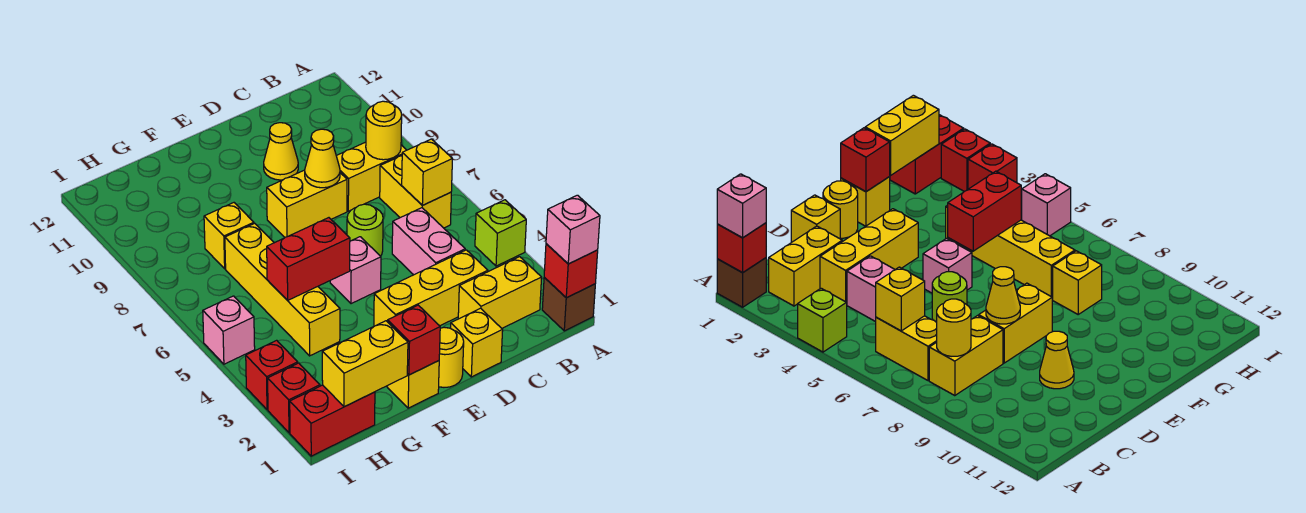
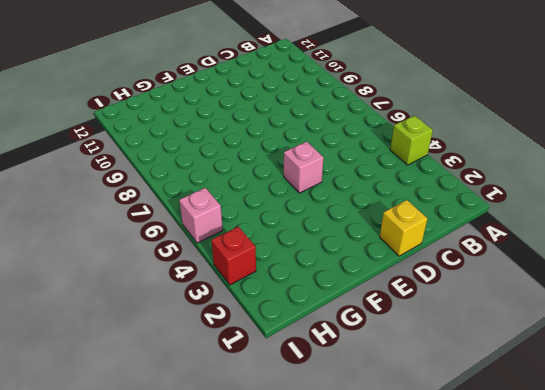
none -> brown brick A1 level 1
none -> yellow brick B2:C2 level 1
none -> yellow brick B6:B7 level 1

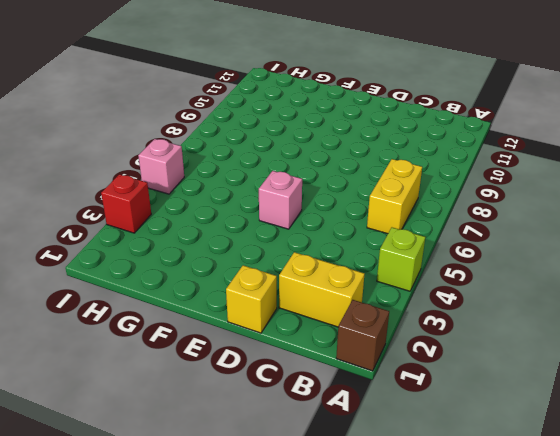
none -> yellow brick B8:C8 level 1
none -> yellow brick C3:E3 level 1
none -> pink brick C4:C5 level 1

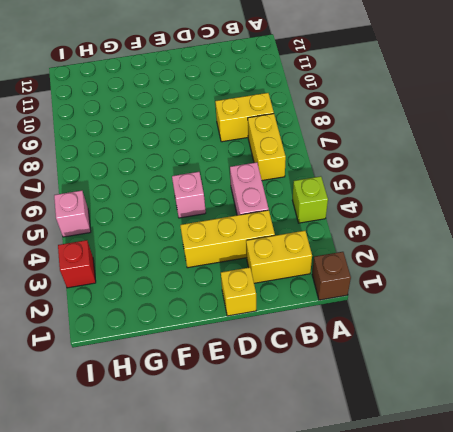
none -> lime round brick D6 level 1
none -> yellow brick D8:E8 level 1
none -> yellow cone D10 level 1

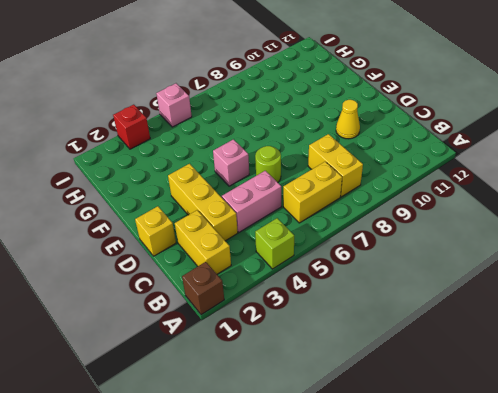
none -> yellow brick D8:E8 level 1
none -> yellow round brick E1 level 1
none -> yellow brick F1 level 1

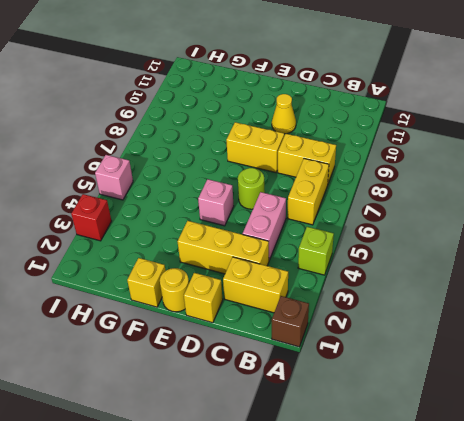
none -> yellow brick G4:G7 level 1
none -> yellow brick G8 level 1
none -> red brick H1:I1 level 1

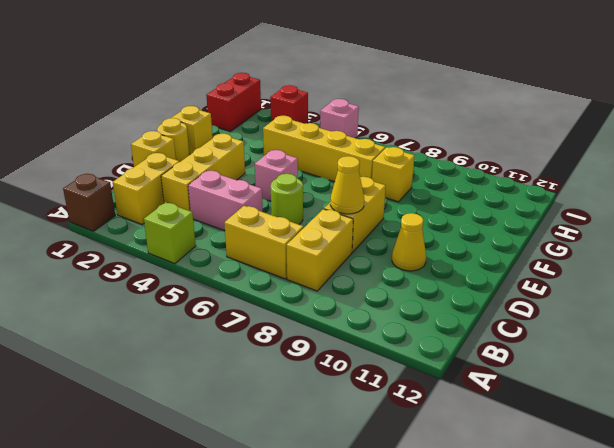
none -> red brick I2 level 1
none -> red brick A1 level 2
none -> yellow brick B6 level 2

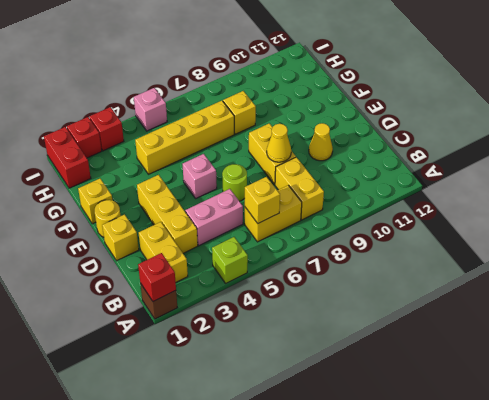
none -> yellow round brick B8 level 2
none -> red brick F1 level 2
none -> red brick F5:G5 level 2

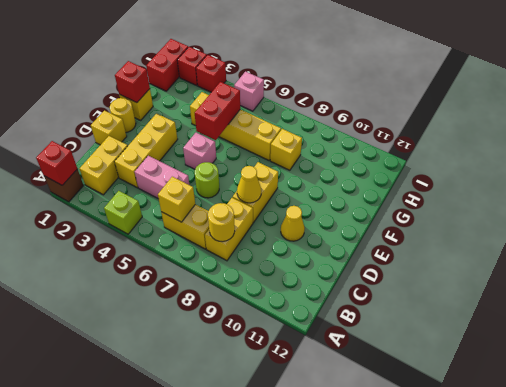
none -> yellow brick G1:H1 level 2
none -> pink brick A1 level 3

